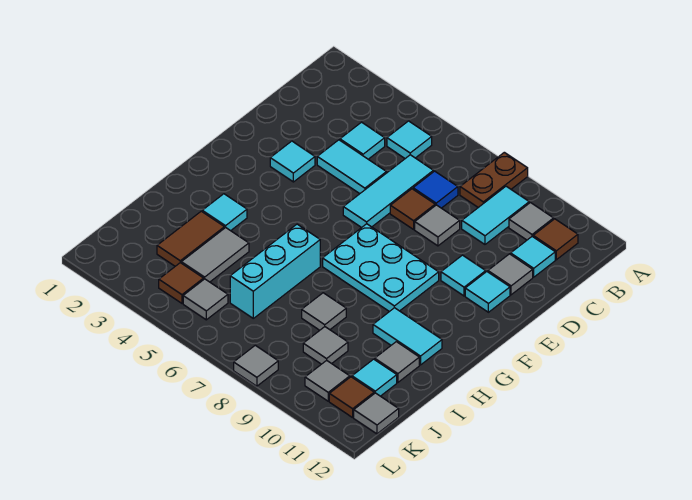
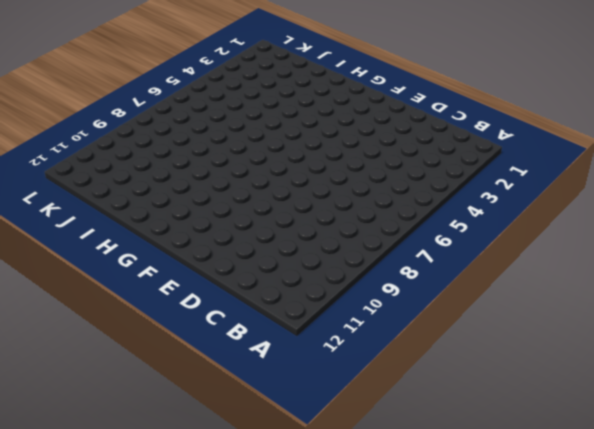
none -> brown plate A8:B8 level 1
none -> cyan tile B5 level 1
none -> cyan tile B9:C9 level 1
none -> grey tile B10 level 1

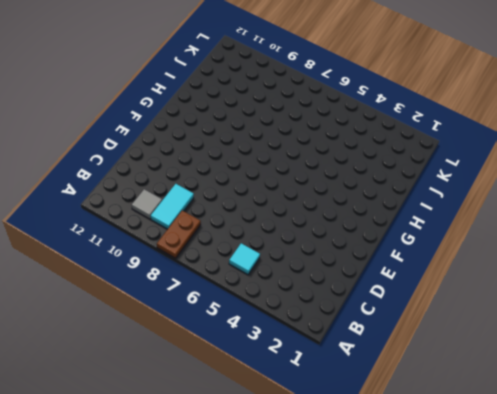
none -> brown tile B11 level 1
none -> cyan tile C4 level 1
none -> cyan tile C6:E6 level 1
none -> blue tile C7 level 1

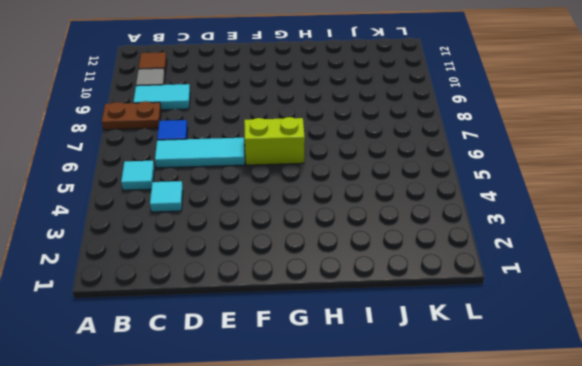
lime brick F6:G6 level 1 -> none
none -> cyan tile C11 level 1
none -> cyan tile D4:D5 level 1
none -> brown tile D7 level 1
none -> grey tile D8 level 1

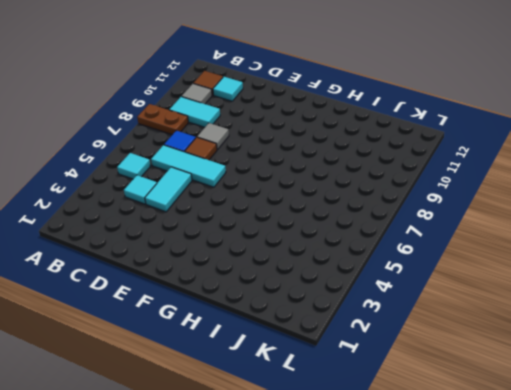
none -> grey tile D11 level 1
none -> cyan tile E3 level 1
none -> cyan tile E10 level 1
none -> cyan tile E11 level 1

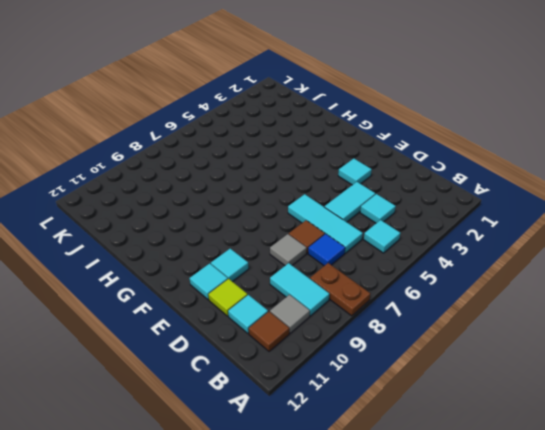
lime tile D11 level 1 -> grey tile D11 level 1
none -> cyan plate F7:G9 level 1
none -> cyan tile H3 level 1
none -> cyan brick H6:J6 level 1
none -> cyan tile H10:H11 level 1

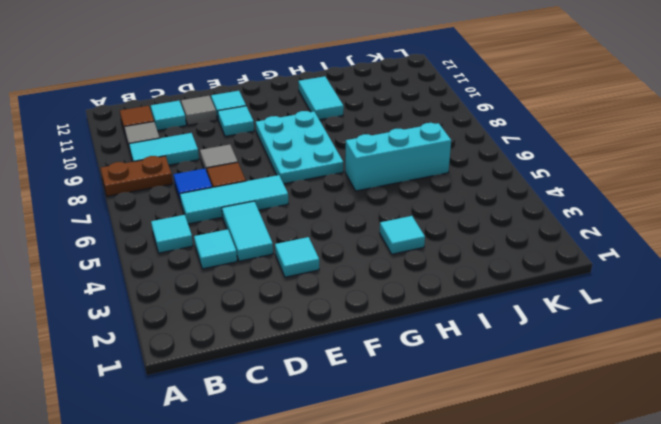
none -> brown tile I3:J3 level 1
none -> grey tile I4:J4 level 1
none -> grey tile I8 level 1
none -> grey tile I11 level 1

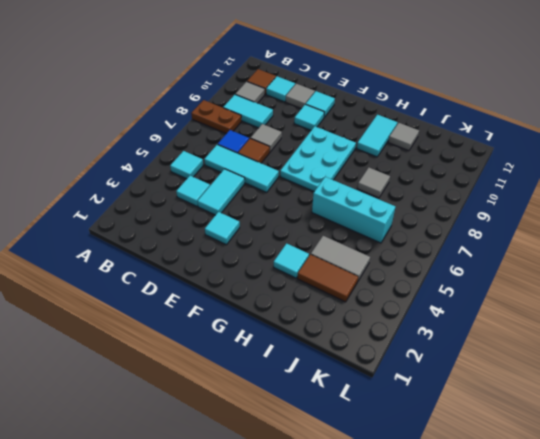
none -> grey tile J9 level 1
none -> cyan tile J11 level 1
none -> brown tile K4 level 1
none -> grey tile K5 level 1

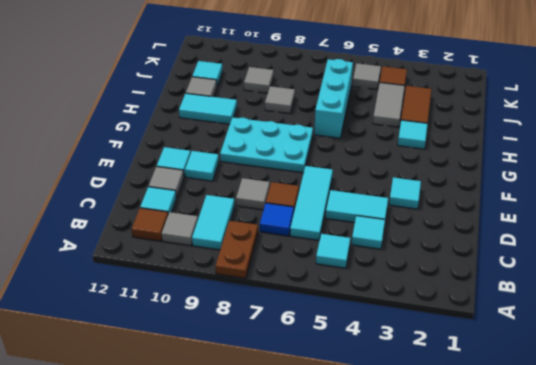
none -> grey tile K10 level 1
none -> brown tile K11 level 1
none -> grey tile K12 level 1
none -> grey tile L8 level 1

